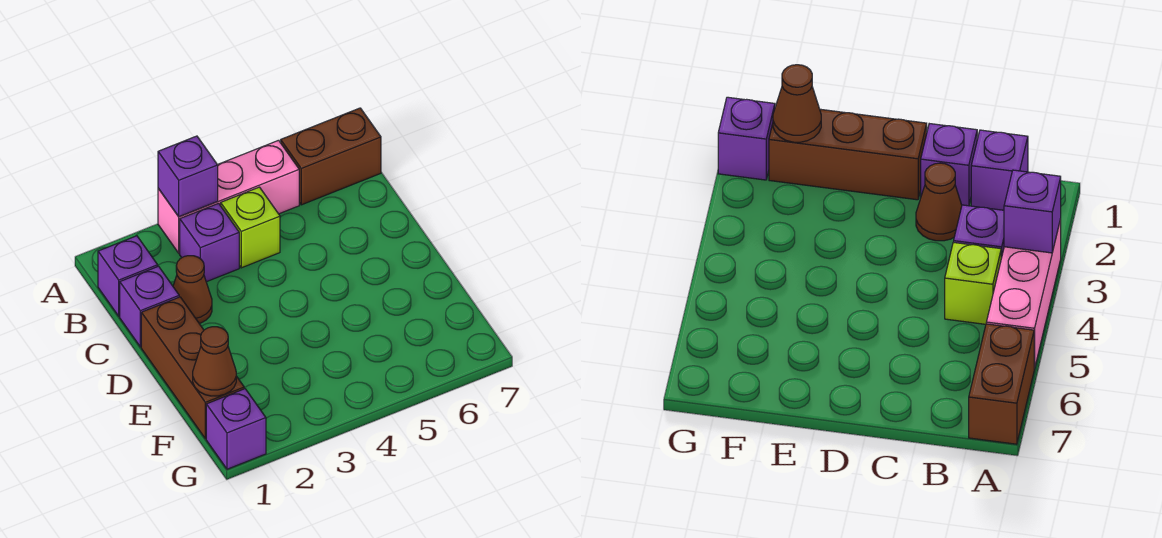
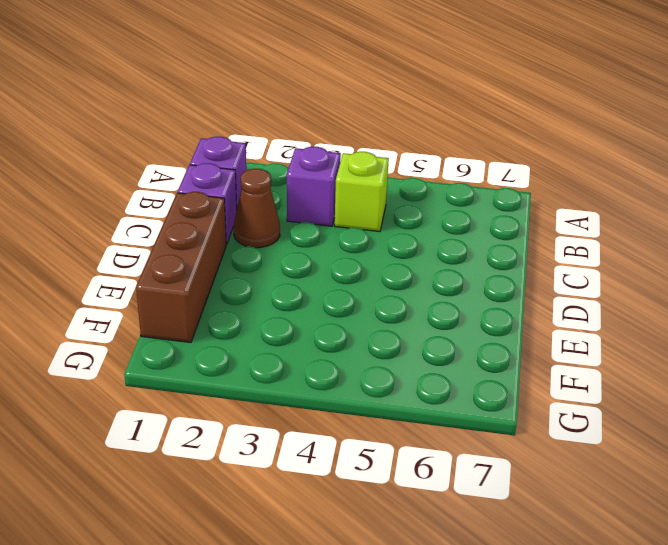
none -> pink brick A3:A5 level 1
none -> brown brick A6:A7 level 1

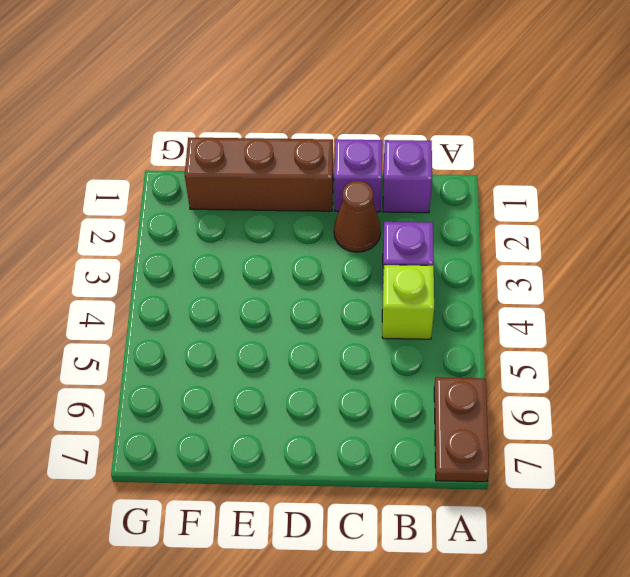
brown plate A6:A7 level 1 -> brown brick A6:A7 level 1
none -> pink brick A3:A5 level 1
none -> purple brick G1 level 1

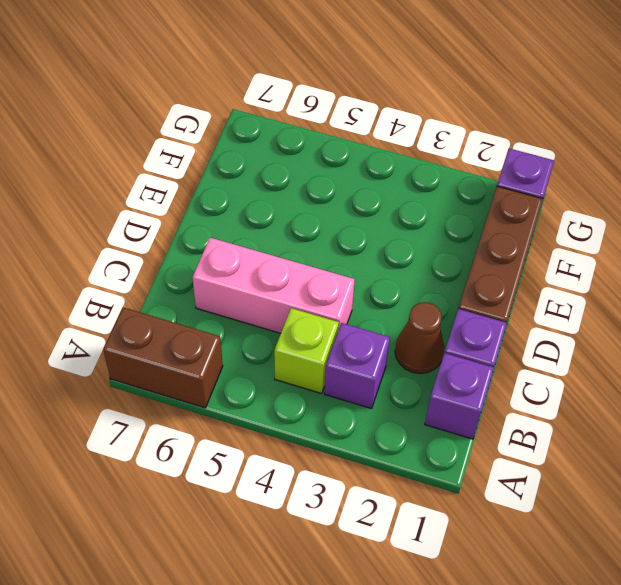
pink brick C4:C6 level 1 -> pink brick A3:A5 level 1
none -> purple brick A3 level 2
none -> brown cone F1 level 2

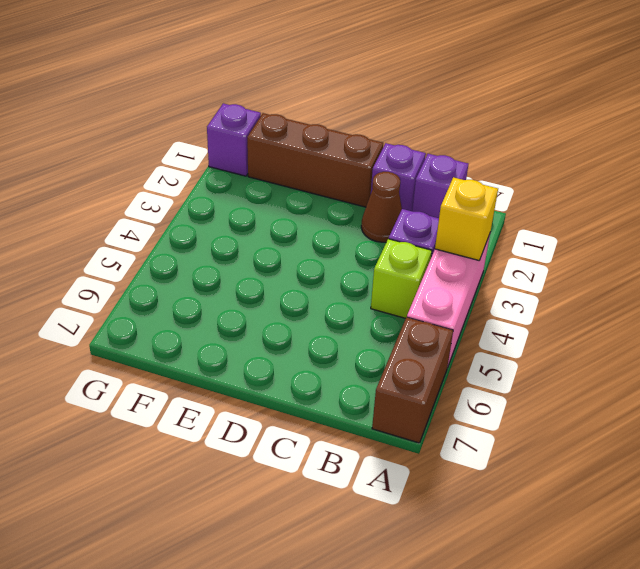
yellow brick A3 level 2 -> purple brick A3 level 2
none -> brown cone F1 level 2

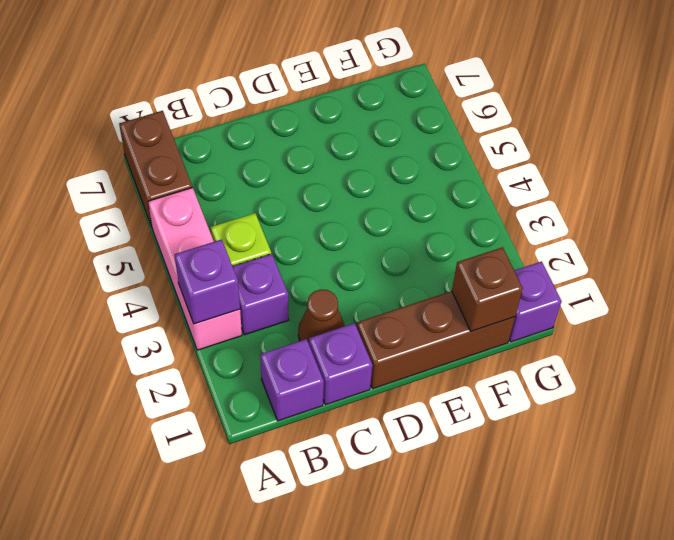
brown brick F1 level 2 -> brown cone F1 level 2

